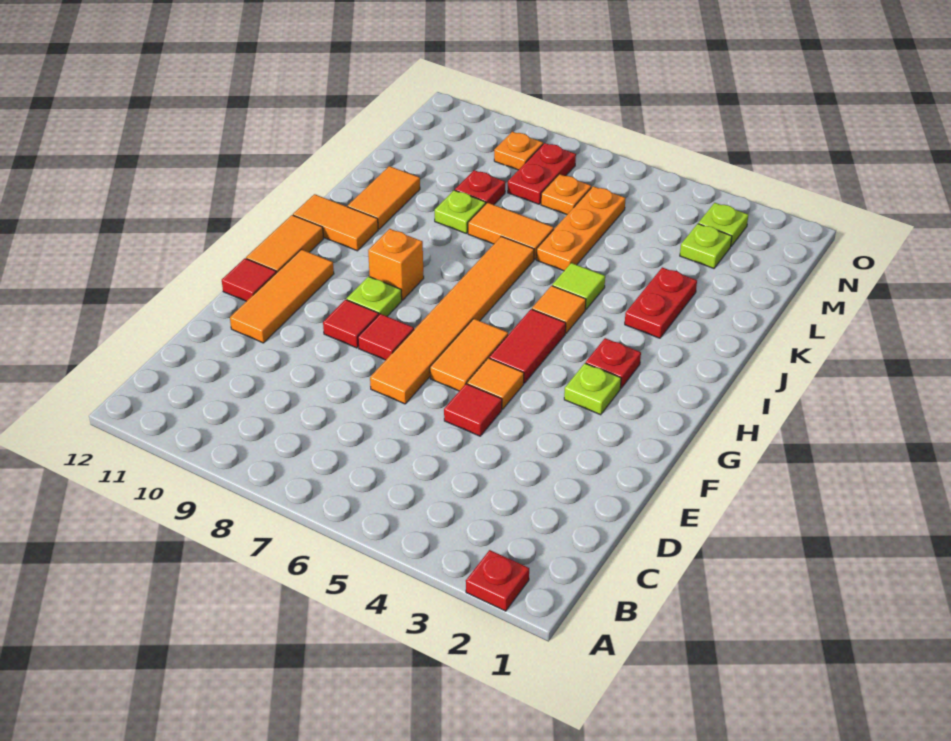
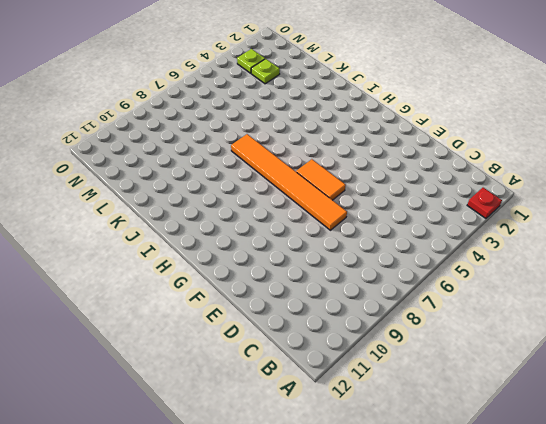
none -> red tile E5 level 1
none -> orange tile E11:G11 level 1
none -> orange tile F5 level 1

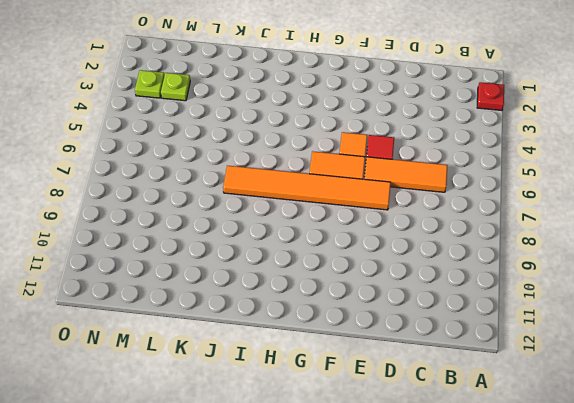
orange tile C6:E6 level 1 -> orange tile E11:G11 level 1
none -> red tile F8 level 1
none -> red tile F9 level 1
none -> red tile F12 level 1

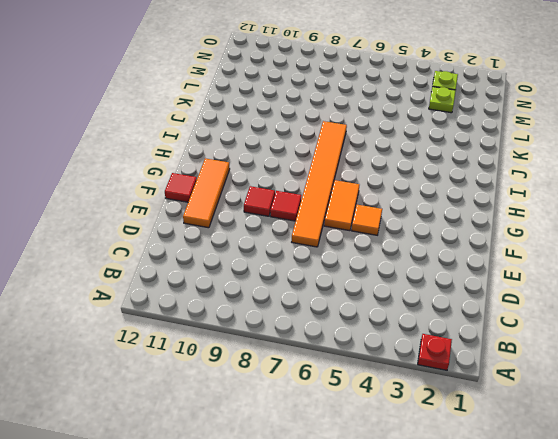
none -> red tile E5 level 1
none -> lime plate G3 level 1
none -> red tile G5:H5 level 1

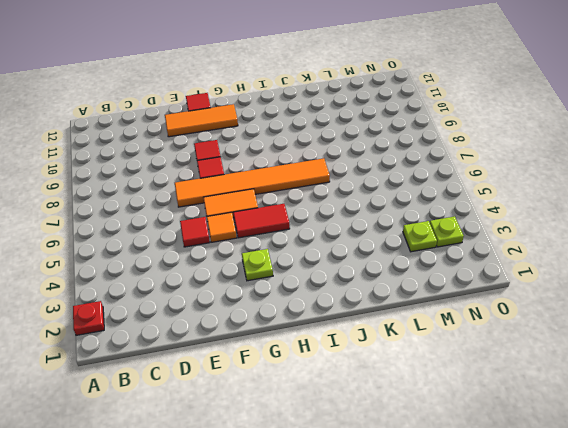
none -> lime plate G9 level 1
none -> orange tile G12:H12 level 1
none -> red plate H3 level 1

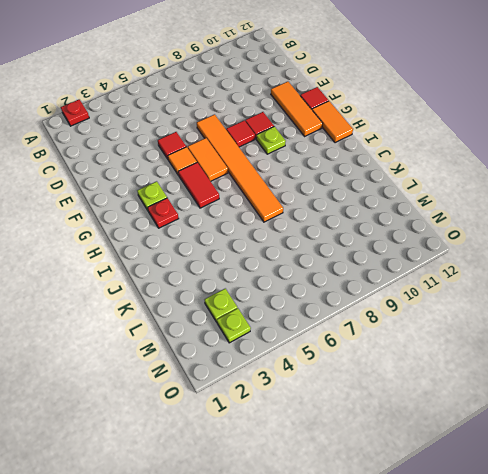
none -> orange brick H9 level 1
none -> orange tile I5 level 1
none -> orange tile I11:I12 level 1

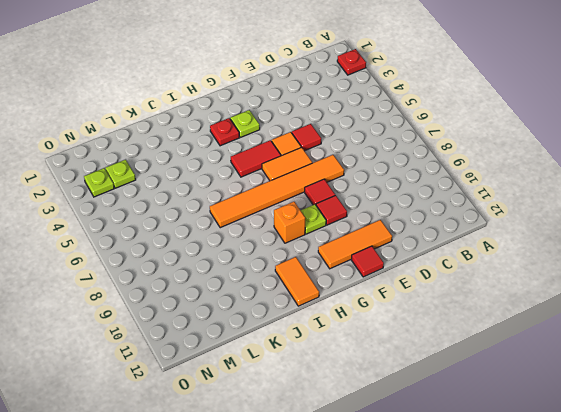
none -> orange tile G12:H12 level 1
none -> orange tile I5 level 1
none -> red plate J3:K3 level 1

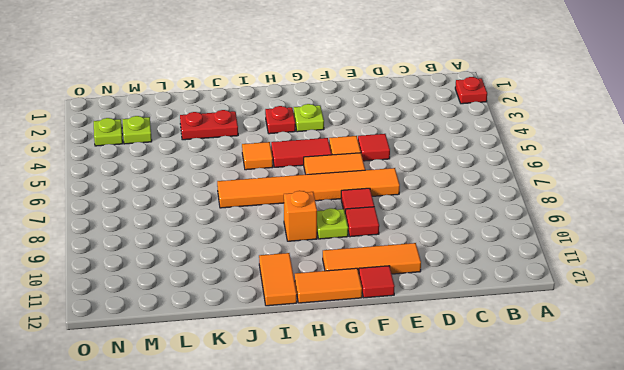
none -> lime tile J5 level 1
none -> orange tile J11:K11 level 1
none -> orange plate K6:M6 level 1

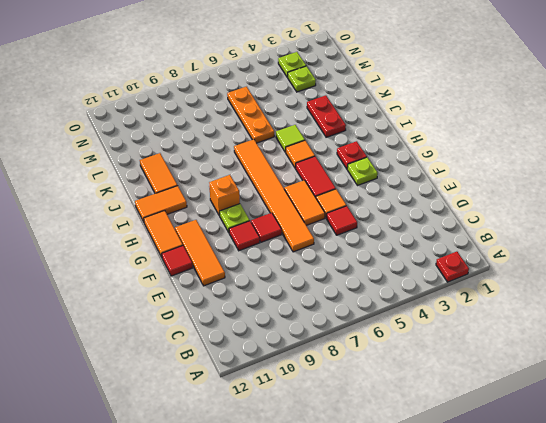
none -> orange tile K7:K8 level 1
none -> lime plate K9 level 1
none -> red plate L9 level 1

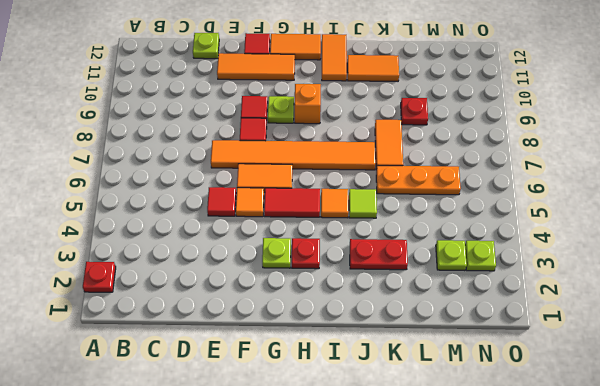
lime plate D12 level 1 -> lime plate K9 level 1
none -> orange plate M7 level 1
none -> red plate M8:N8 level 1
none -> orange plate N9 level 1

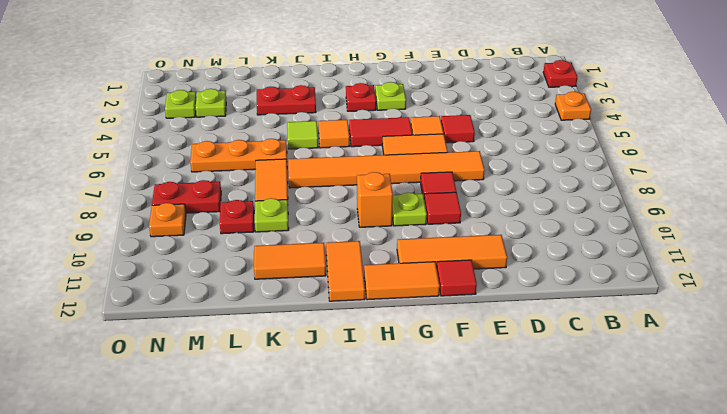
orange plate A4 level 1 -> orange plate M7 level 1

